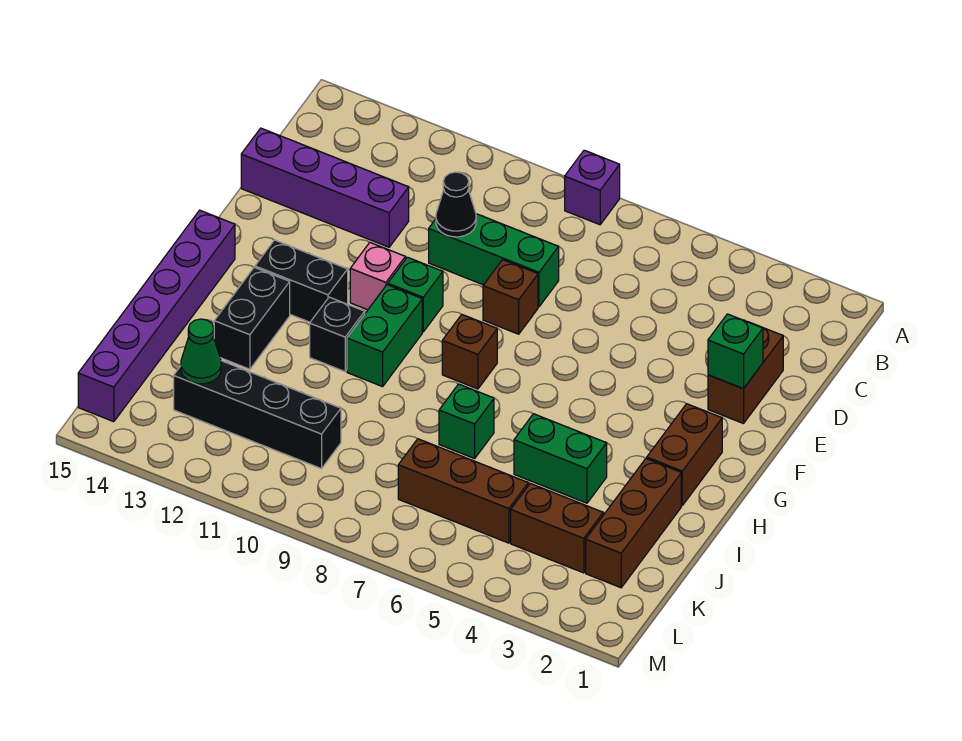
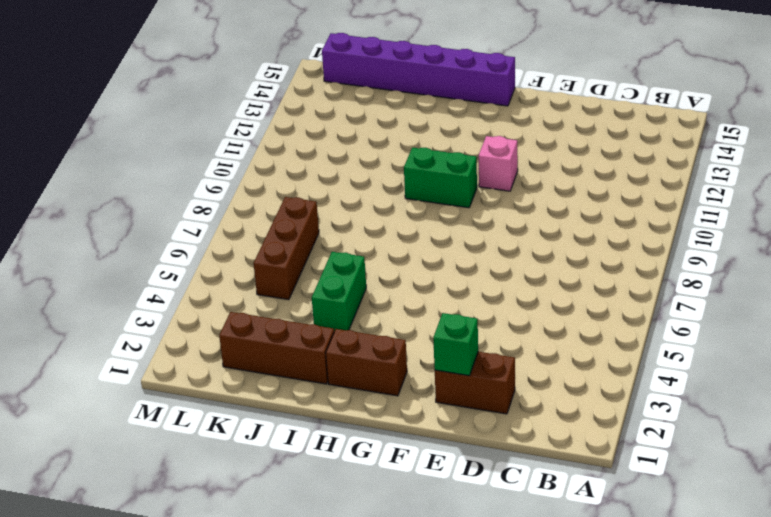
none -> purple brick A8 level 1
none -> green brick D8:D10 level 1
none -> purple brick D12:D15 level 1

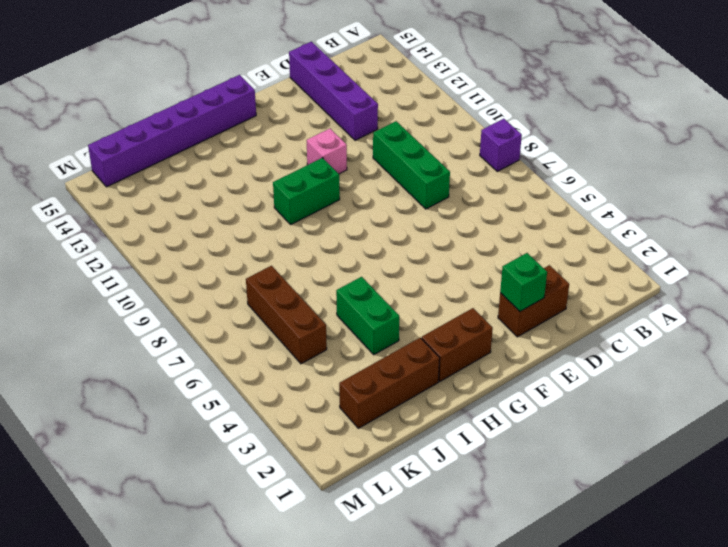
none -> brown brick E8 level 1
none -> green brick F10 level 1
none -> brown brick G8 level 1

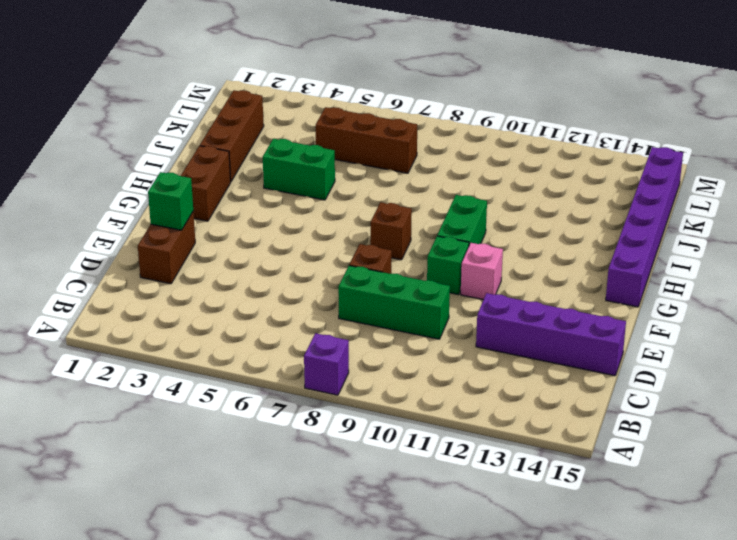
none -> black brick G12:G13 level 1
none -> black brick H11 level 1
none -> black brick H13:I13 level 1

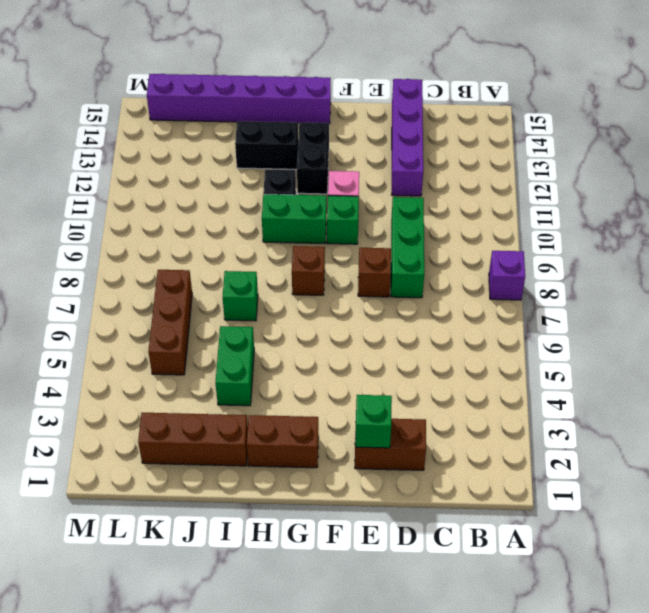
none -> brown brick K3:K4 level 1
none -> black brick K10:K13 level 1
none -> black cone D10 level 2

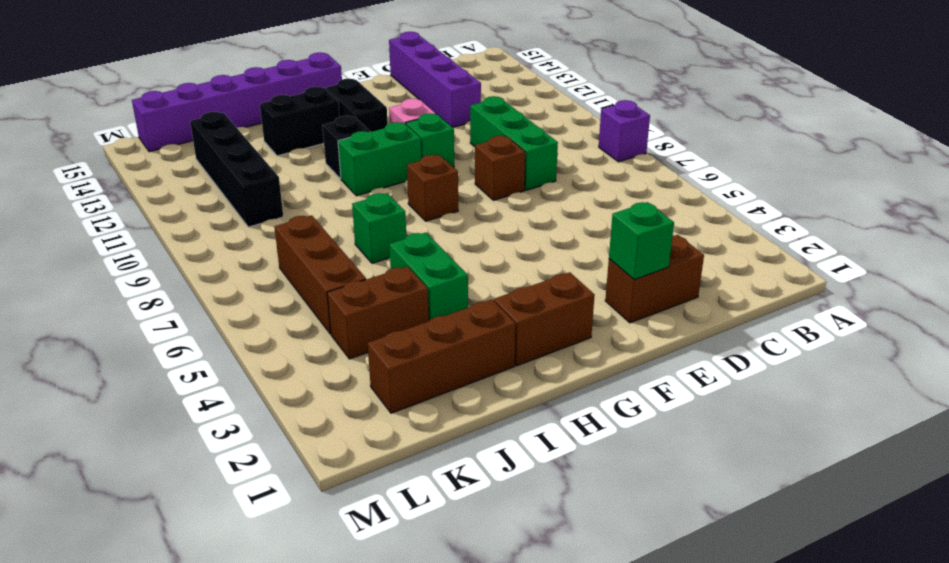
brown brick J4:K4 level 1 -> brown brick K3:K4 level 1
none -> black cone D10 level 2
none -> green cone K13 level 2

